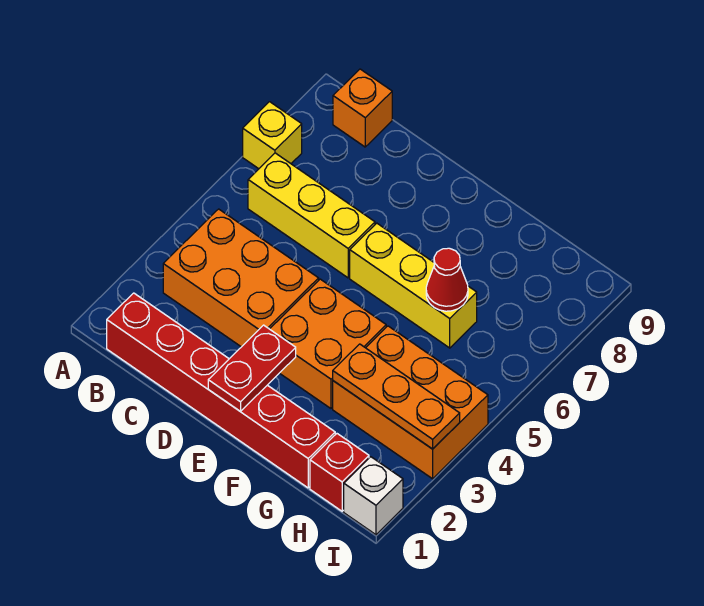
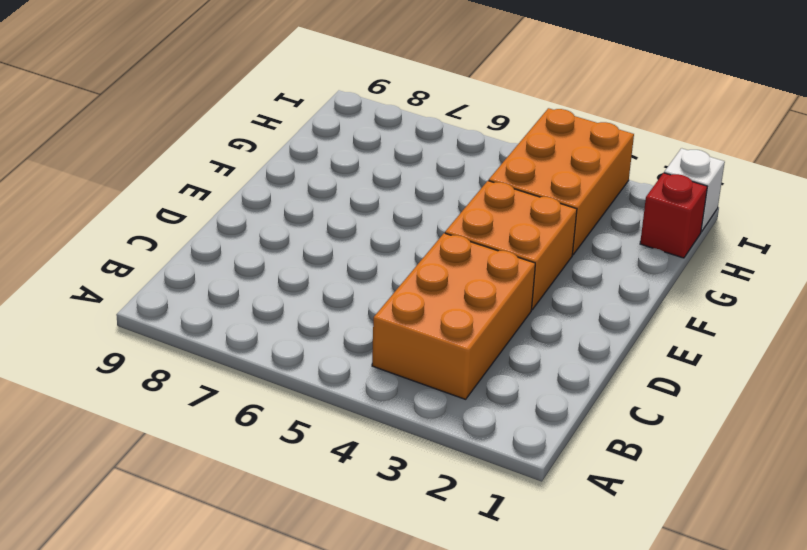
none -> yellow brick A7 level 1
none -> red brick B1:G1 level 1
none -> yellow brick B6:D6 level 1

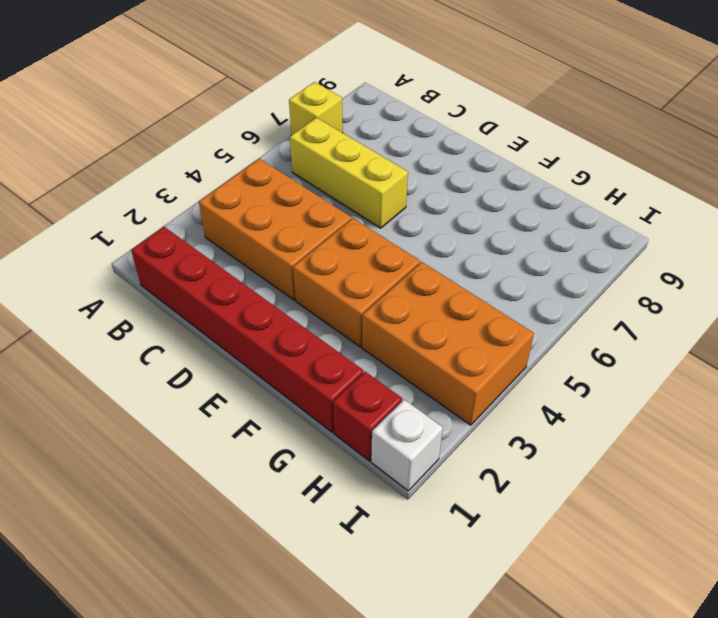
none -> orange brick B9 level 1
none -> yellow brick E6:G6 level 1
none -> red plate E1:E2 level 2

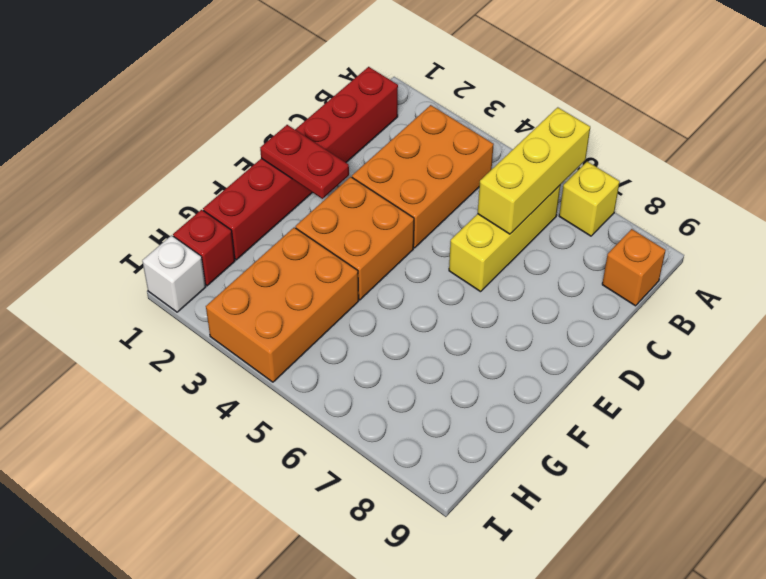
yellow brick A6:C6 level 2 -> yellow brick E6:G6 level 1
none -> orange plate G3:I3 level 2
none -> red cone G6 level 2

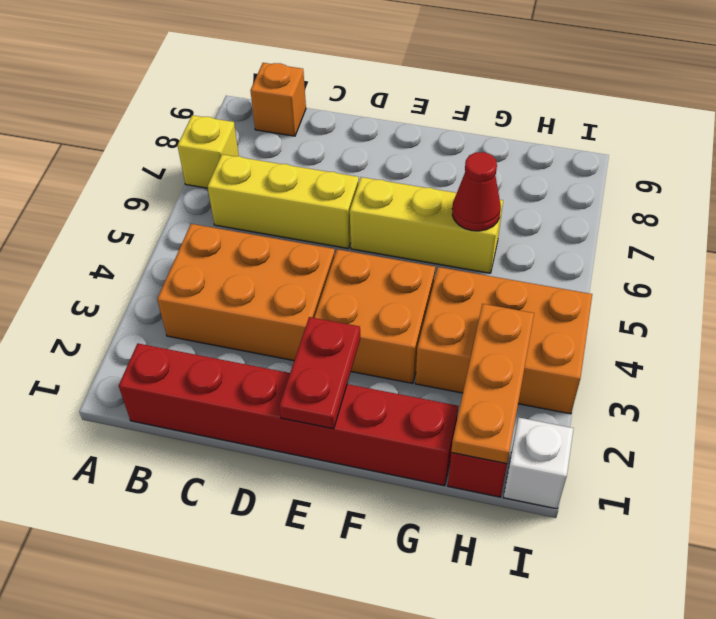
orange plate H1:H3 level 2 -> orange plate G3:I3 level 2

